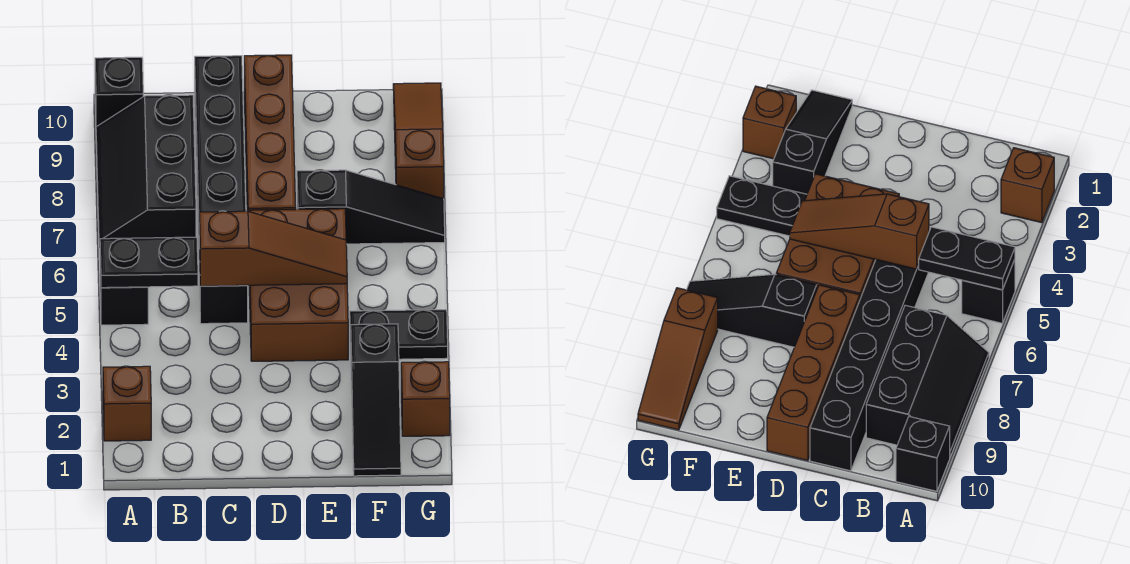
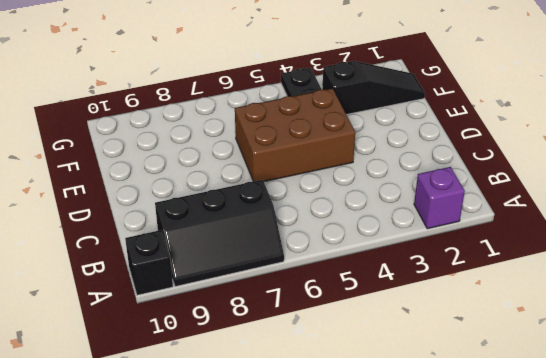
purple brick A2 level 1 -> brown brick A2 level 1
none -> black brick A5 level 1
none -> black brick C5:C10 level 1
none -> brown brick D7:D10 level 1

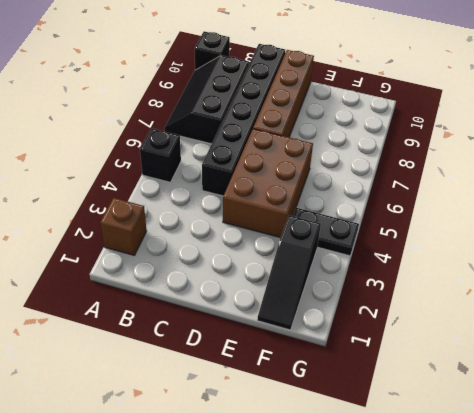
none -> black slope E7:G7 level 1 top E
none -> brown brick G2 level 1
none -> brown slope G8:G10 level 1 top 8

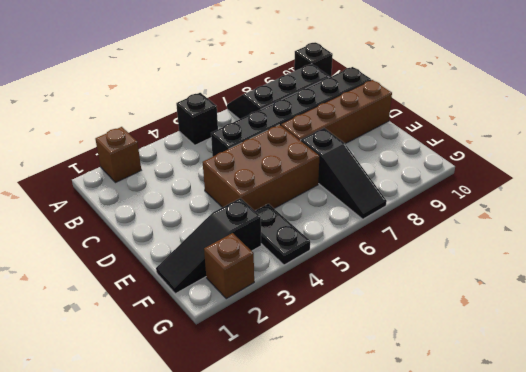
none -> brown slope G8:G10 level 1 top 8
none -> black plate A5:B5 level 2
none -> brown slope C5:E5 level 2 top C

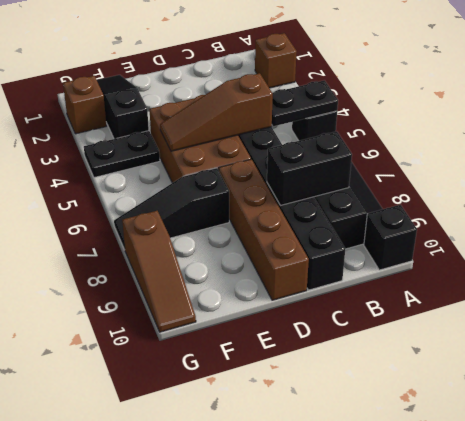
black brick B8:C8 level 2 -> none

